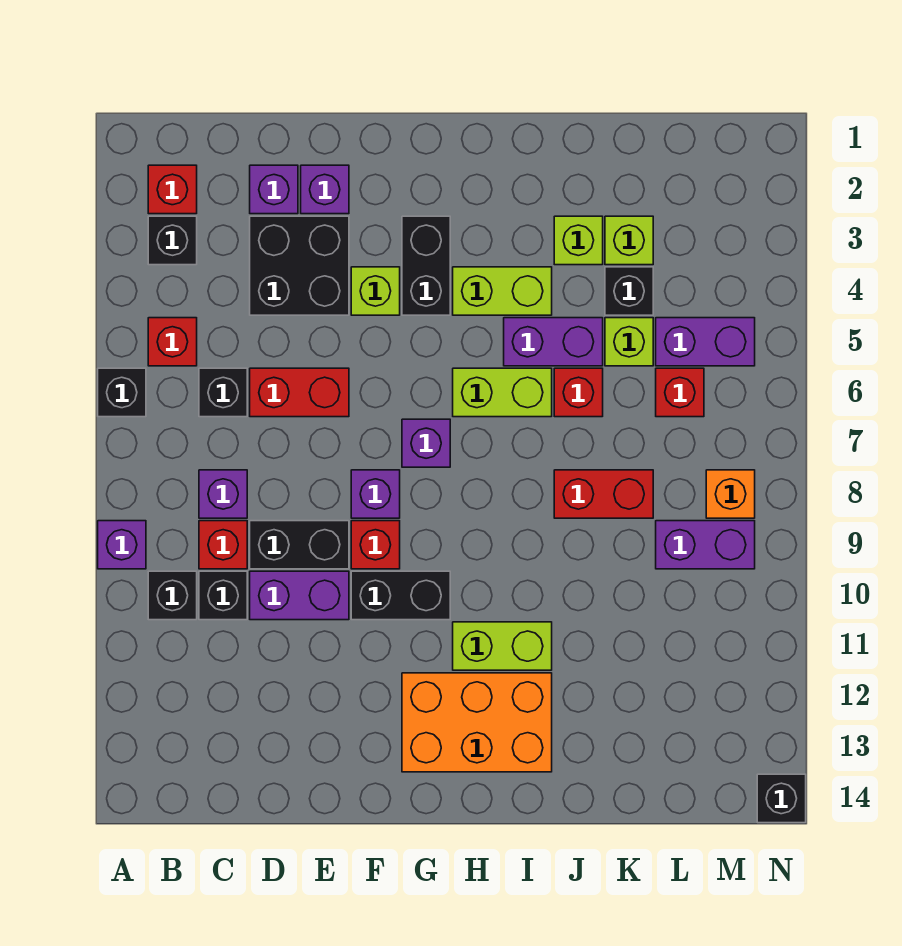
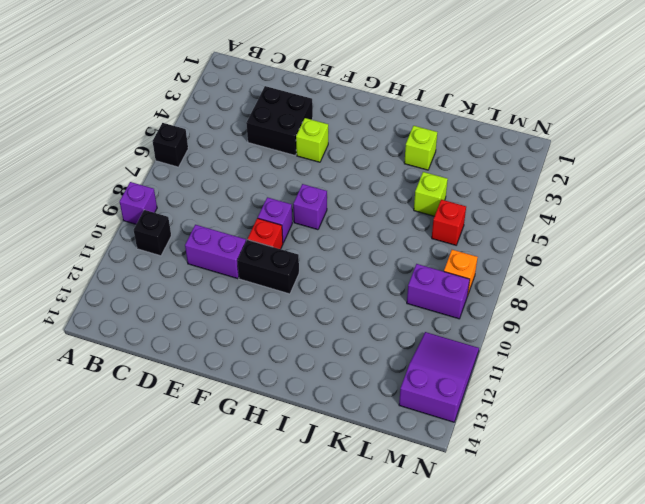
purple slope M11:N13 level 1 top 13 -> none
none -> red brick B2 level 1
none -> black brick B3 level 1
none -> red brick B5 level 1
none -> black brick C6 level 1

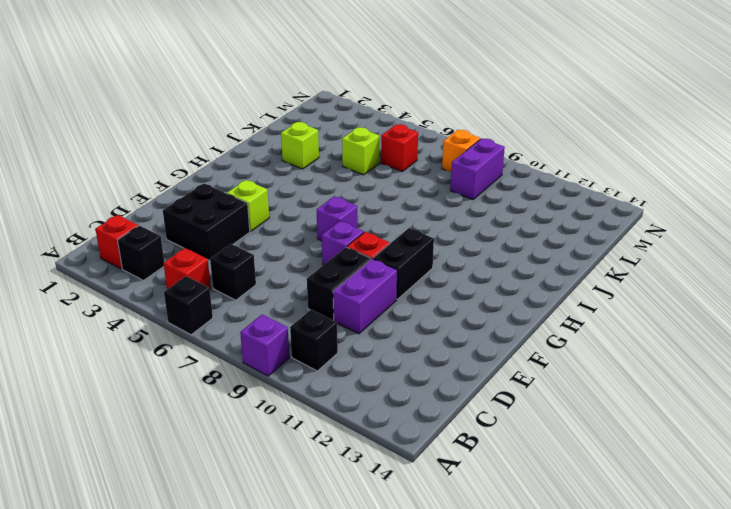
none -> purple brick C8 level 1
none -> red brick C9 level 1
none -> black brick C10 level 1
none -> purple brick D2 level 1

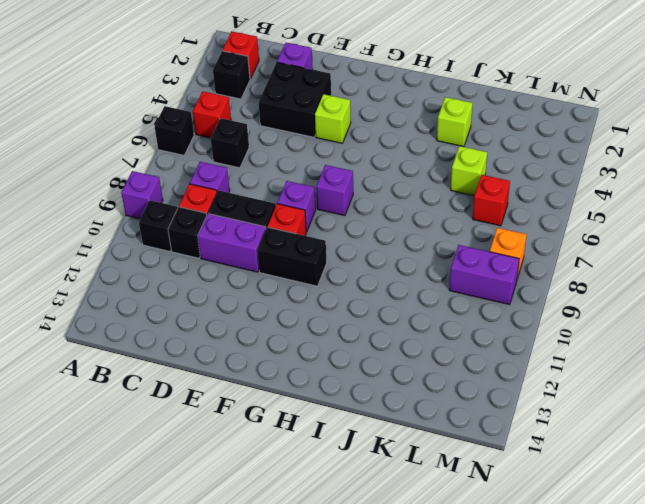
none -> red brick D6:E6 level 1
none -> purple brick E2 level 1
none -> black brick G3:G4 level 1
none -> orange brick G12:I13 level 1

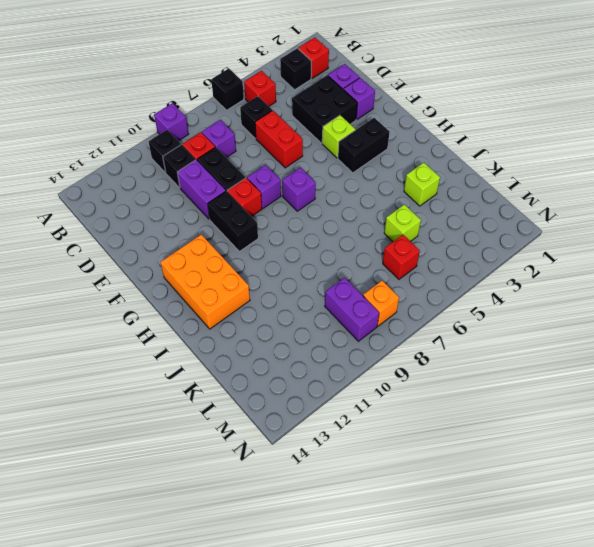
none -> lime brick H4:I4 level 1
none -> lime brick H6:I6 level 1
none -> lime brick H11:I11 level 1
none -> purple brick I5:J5 level 1

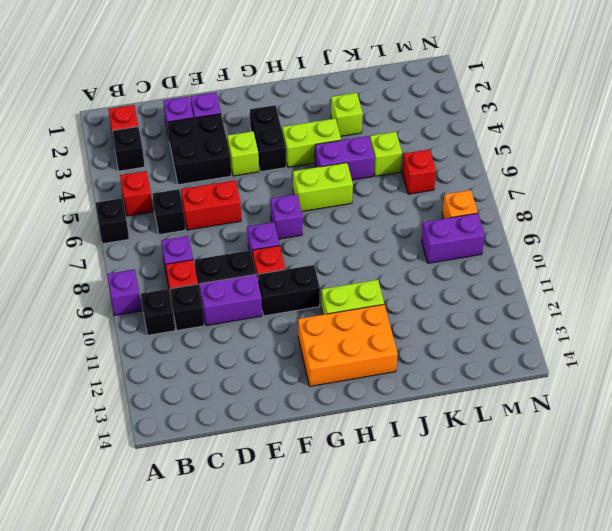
none -> red brick J6 level 1
none -> red brick J8:K8 level 1
none -> lime brick K3 level 1
none -> black brick K4 level 1

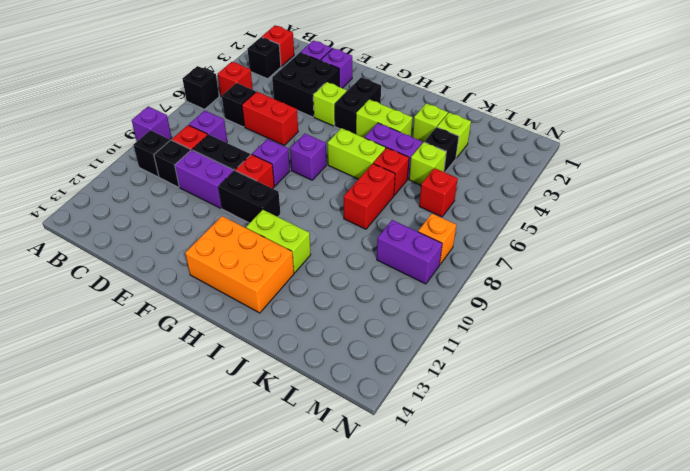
red brick J7:J8 level 1 -> red brick J8:K8 level 1
none -> purple brick L5:M5 level 1
none -> black brick N14 level 1

